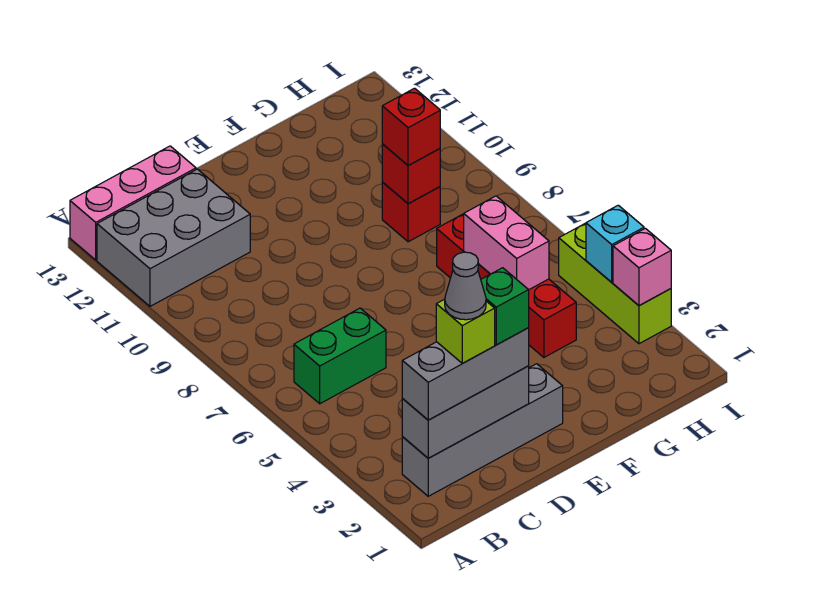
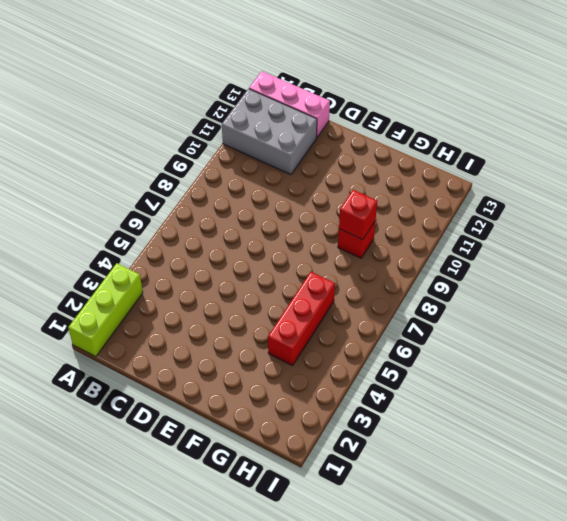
lime brick A1:A3 level 1 -> lime brick I3:I5 level 1
red brick G4:G6 level 1 -> red brick G4:G7 level 1
none -> grey brick B2:E2 level 1
none -> green brick B6:C6 level 1
none -> grey brick B2:D2 level 2

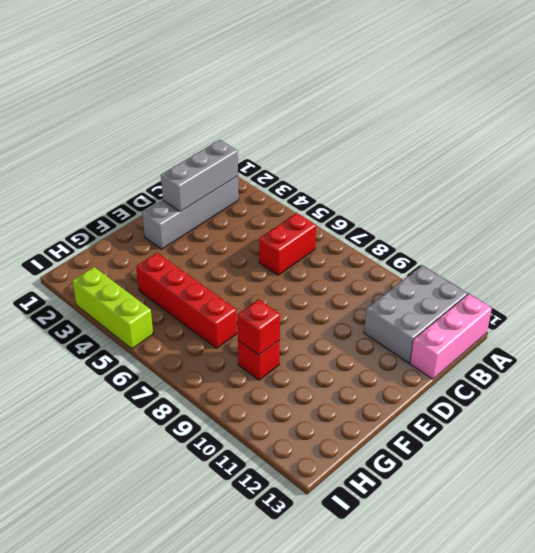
red brick B6:C6 level 1 -> green brick B6:C6 level 1
none -> pink brick G5:G6 level 2
none -> pink brick I3 level 2
none -> cyan brick I4 level 2

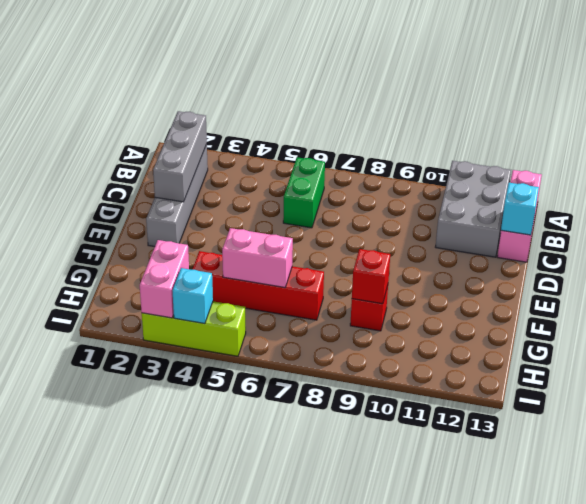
cyan brick C13 level 2 -> none
pink brick H3:I3 level 2 -> pink brick I3 level 2
none -> grey brick B2:D2 level 3
none -> red brick G9 level 3
none -> lime brick C2 level 4

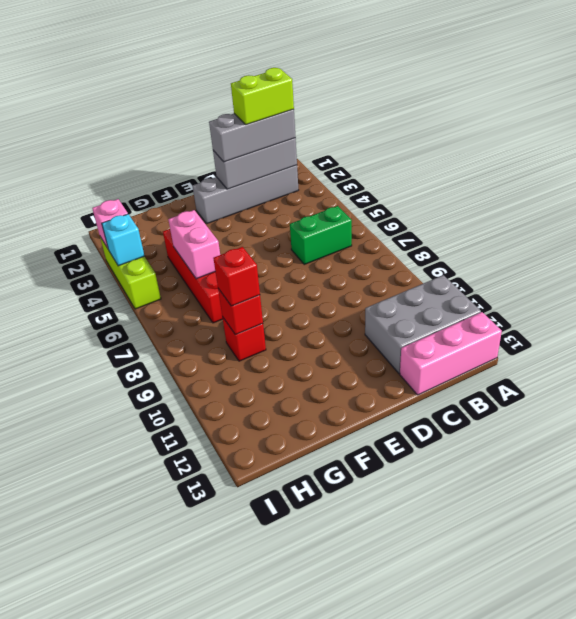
lime brick B2:C2 level 4 -> lime brick C2 level 4
none -> green brick D2 level 4
none -> grey cone C2 level 5

